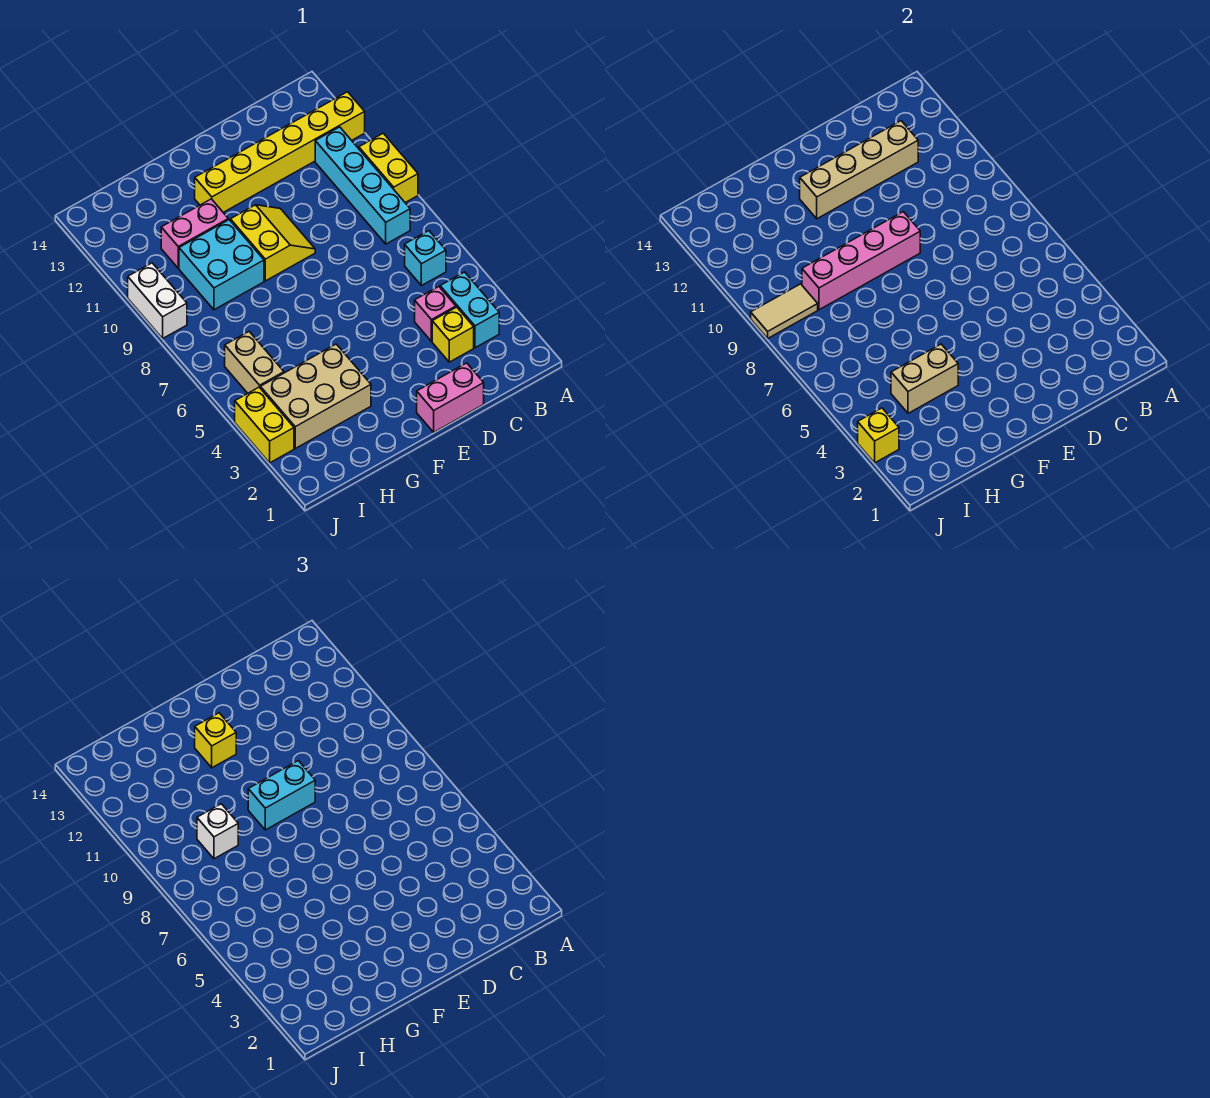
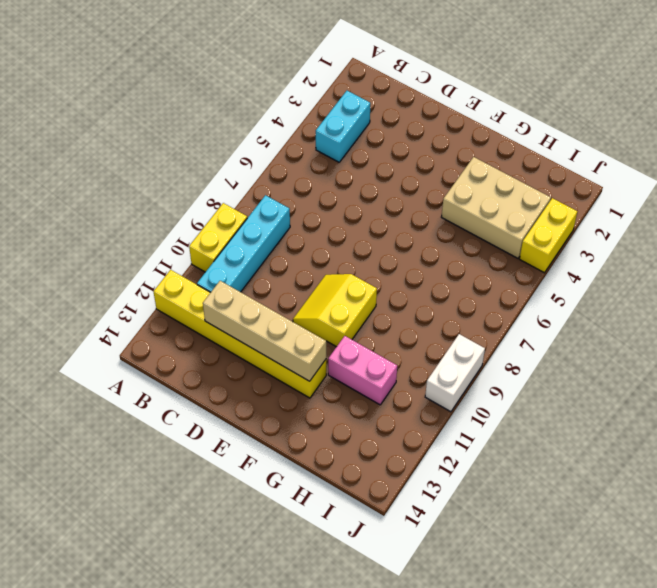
none -> cyan brick B6 level 1
none -> yellow brick C3 level 1
none -> pink brick C4 level 1

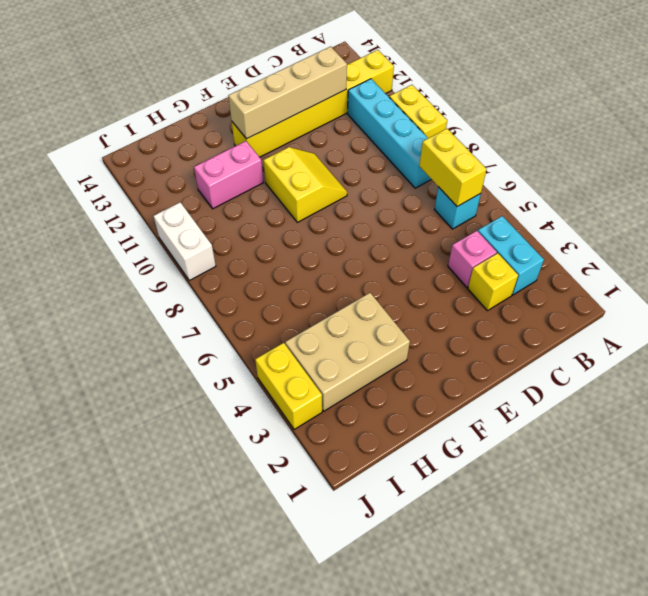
yellow brick B6:B7 level 2 -> none
none -> pink brick D1:E1 level 1
none -> cyan brick G9:H10 level 1
none -> tan brick I5:I6 level 1

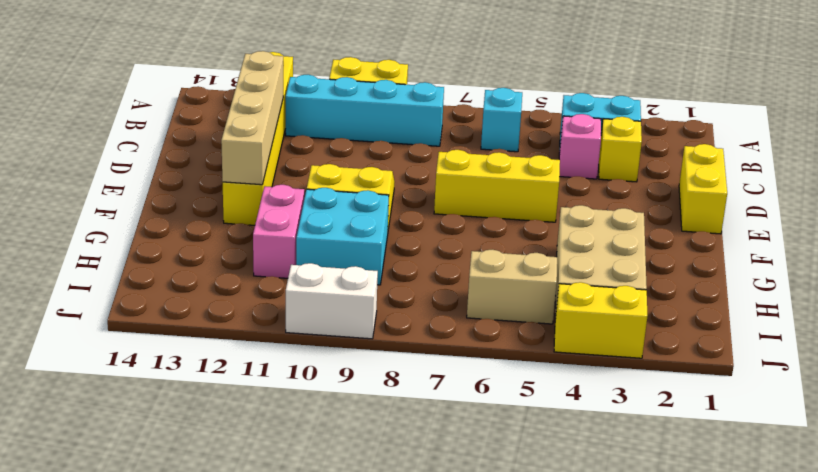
yellow brick D1:E1 level 1 -> pink brick D1:E1 level 1
yellow brick E5:E7 level 1 -> none
none -> pink brick E9:H9 level 2
none -> tan brick G4:H4 level 2
none -> tan tile I9:J9 level 2

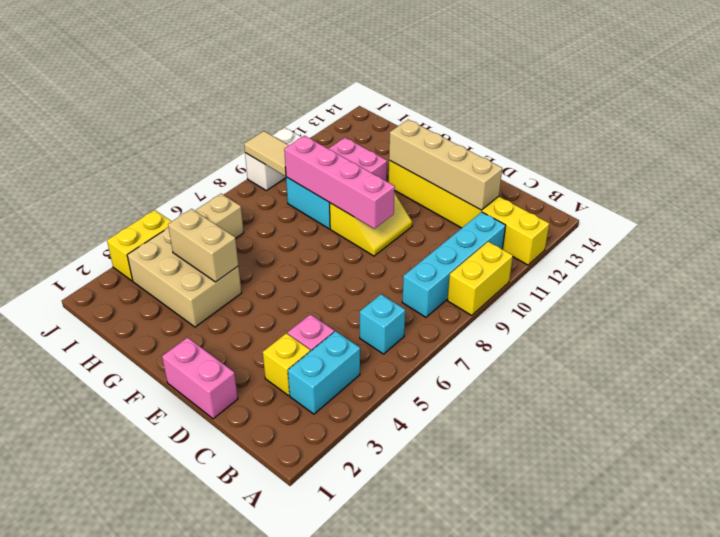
none -> yellow brick J3 level 2
none -> cyan brick E9:F9 level 3
none -> yellow brick F12 level 3

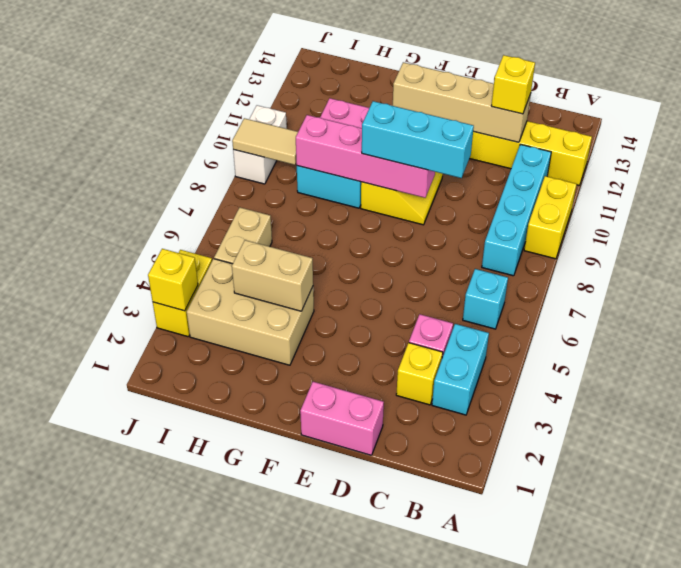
yellow brick C12 level 3 -> yellow brick F12 level 3
cyan brick D9:F9 level 3 -> cyan brick E9:F9 level 3
none -> white brick H9 level 3

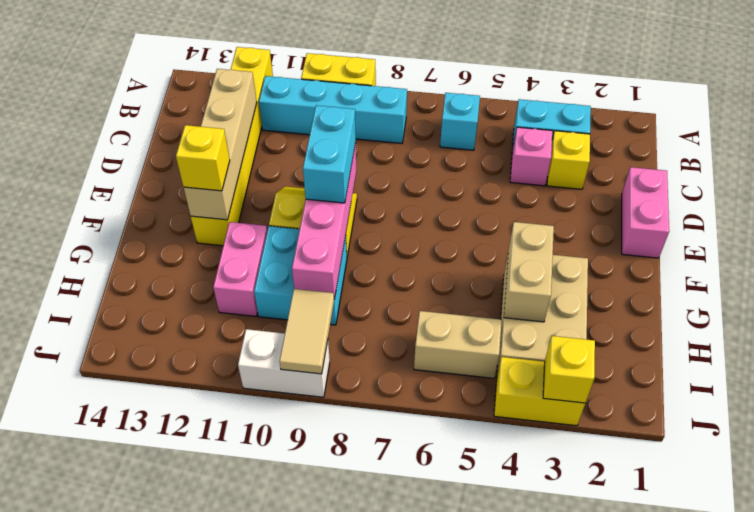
none -> white brick H9 level 3

